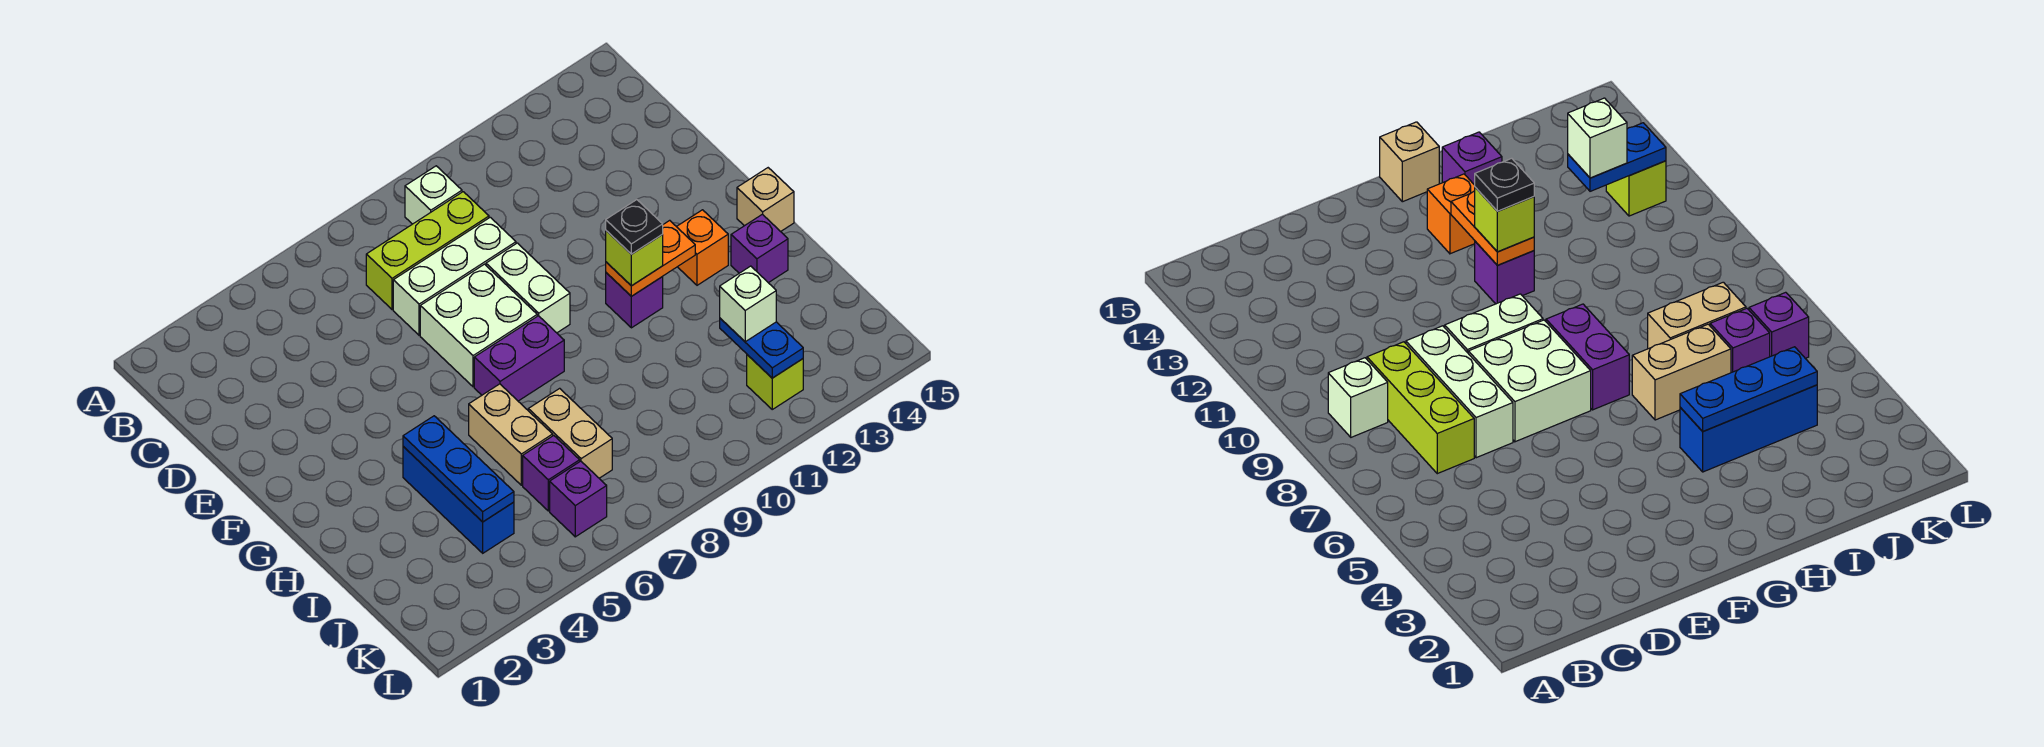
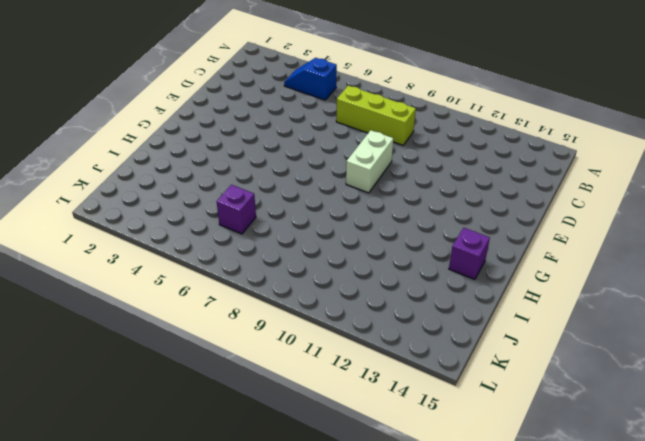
blue slope B4:B5 level 1 top 5 -> none
none -> white brick B9 level 1
none -> white brick D7:D9 level 1
none -> white brick E7:F8 level 1

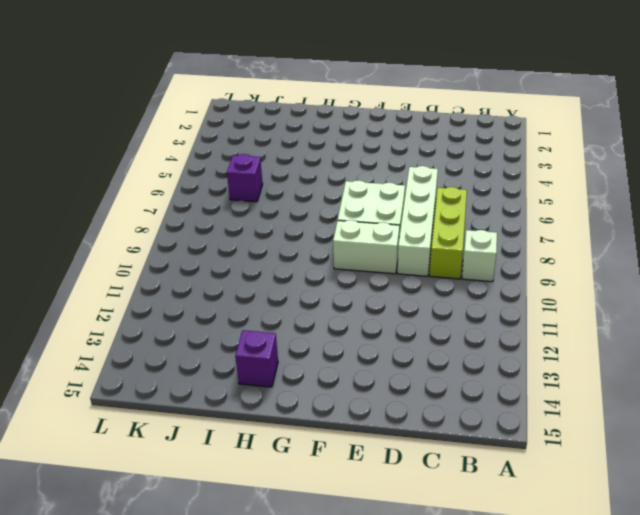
white brick D6:D9 level 1 -> white brick D7:D9 level 1
none -> purple brick G7:G8 level 1
none -> purple brick G11 level 1
none -> orange brick G13 level 1

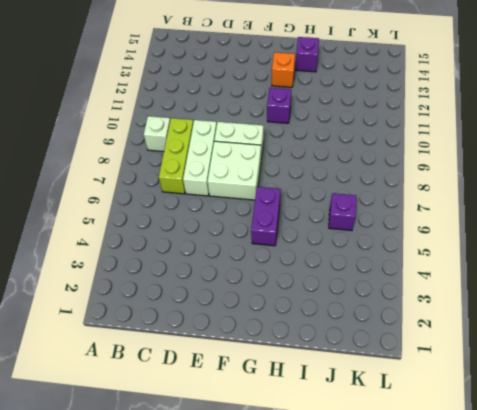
purple brick G5:G6 level 1 -> purple brick G7:G8 level 1
none -> tan brick G15 level 1
none -> blue brick H4:J4 level 1
none -> tan brick H6:I6 level 1

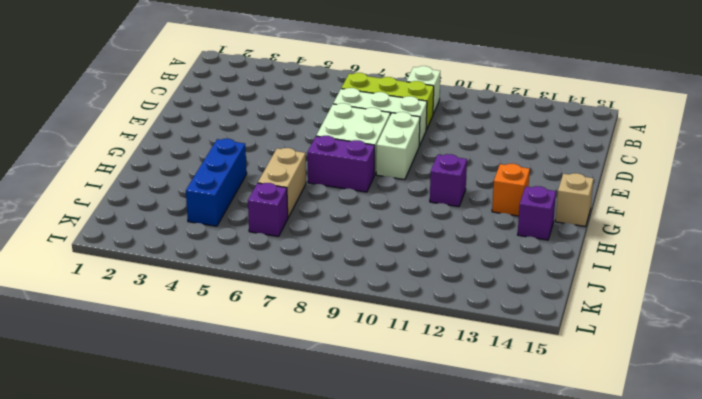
none -> tan brick I7:J7 level 1
none -> purple brick K6 level 1
none -> lime brick K12 level 1

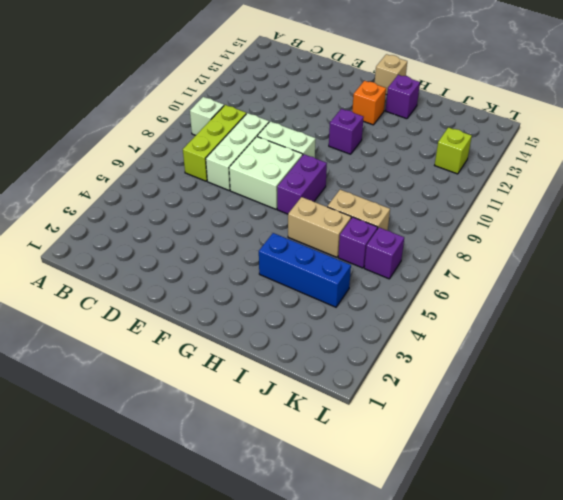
none -> orange plate G11:G12 level 2
none -> blue plate H4:J4 level 2
none -> blue plate J12:K12 level 2

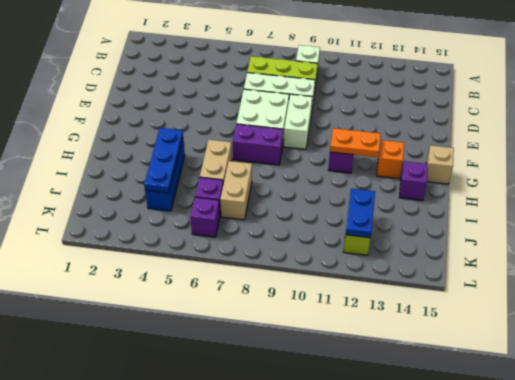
none -> lime brick G11 level 3
none -> white brick J12 level 3
none -> black plate G11 level 4

